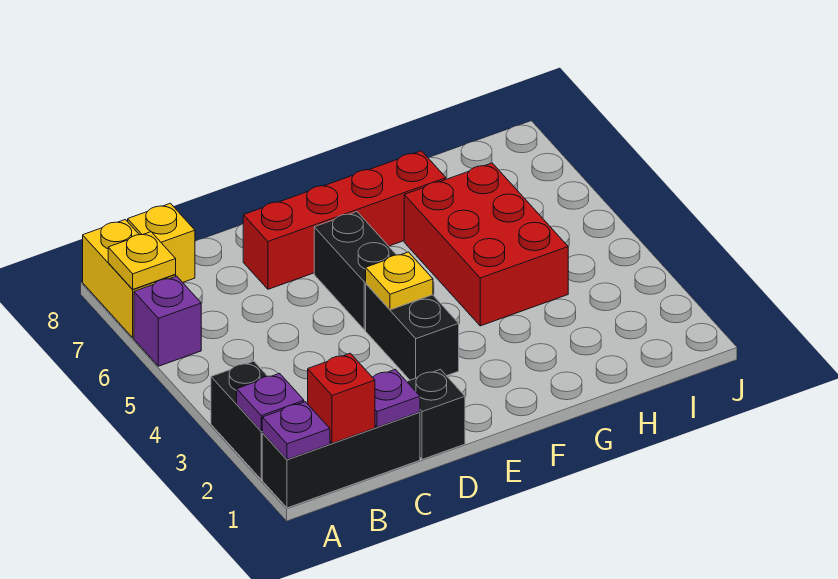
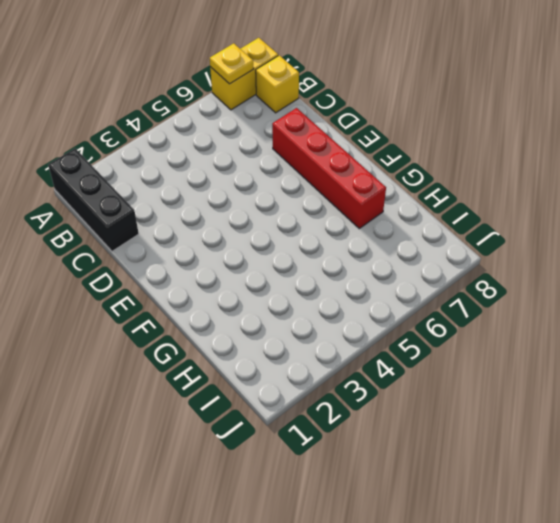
none -> black brick A2:A3 level 1
none -> purple brick A6 level 1
none -> black brick D1 level 1

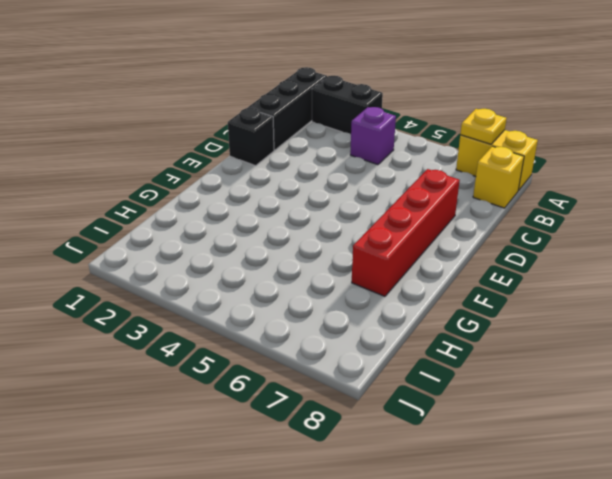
purple brick B4 level 1 -> purple brick A6 level 1
none -> black brick E3:E4 level 1
none -> black brick E5:E6 level 1
none -> red brick G4:H6 level 1

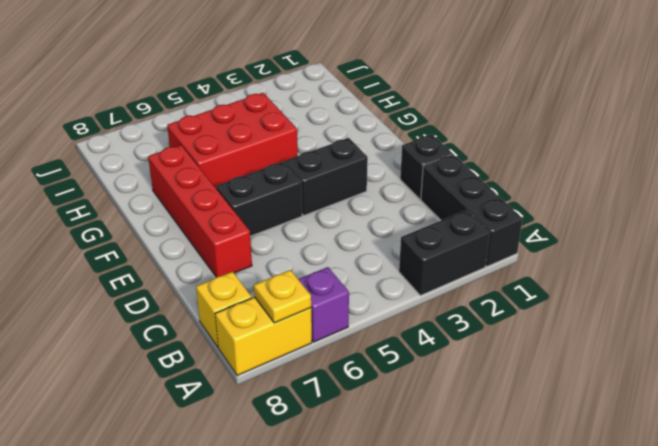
none -> purple plate A1 level 2
none -> purple plate A2 level 2
none -> red brick B1 level 2

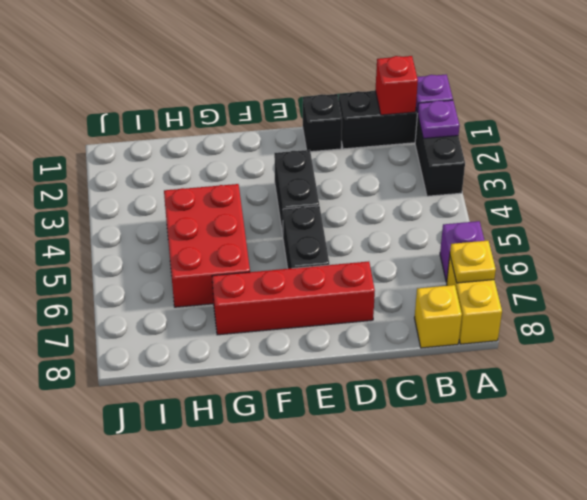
none -> purple plate C1 level 2
none -> yellow plate E4 level 2

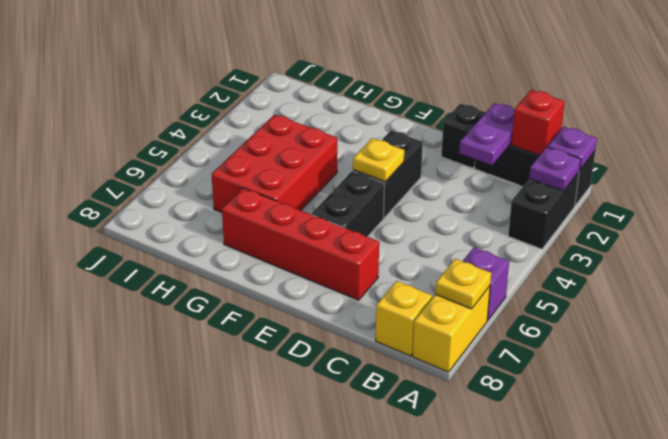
purple plate C1:C2 level 2 -> purple plate C1 level 2

